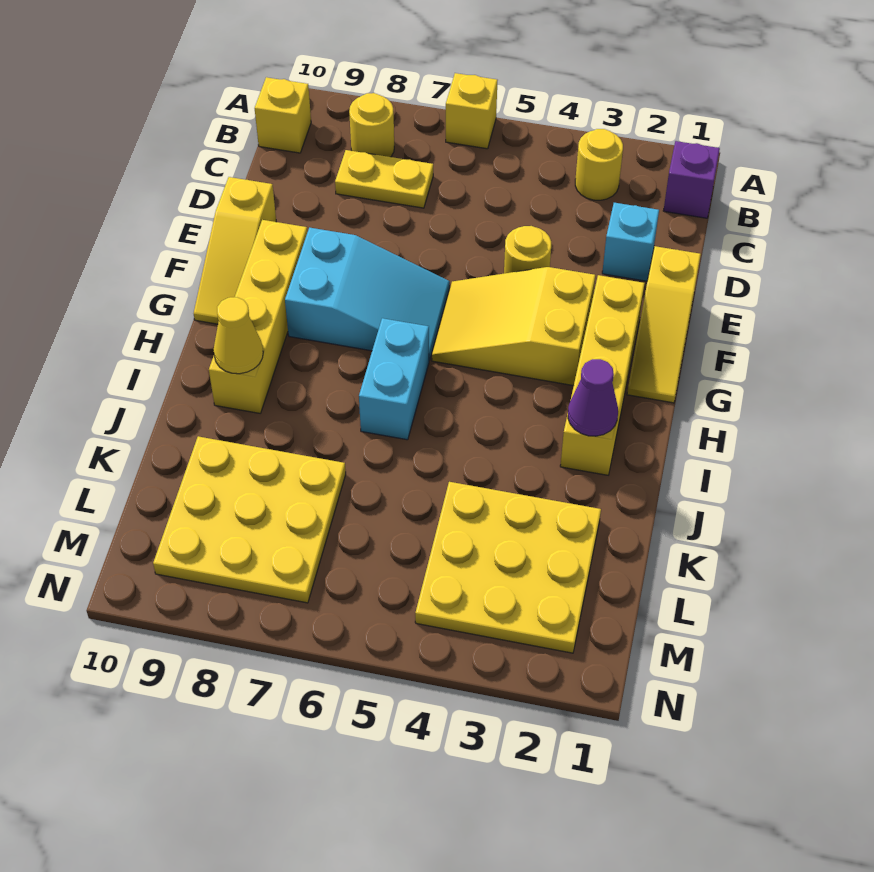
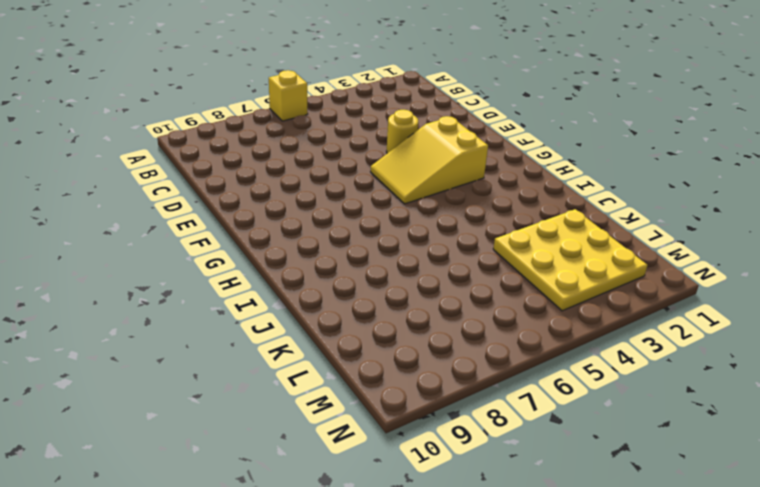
none -> purple brick B1 level 1
none -> yellow round brick B3 level 1
none -> yellow round brick B8 level 1

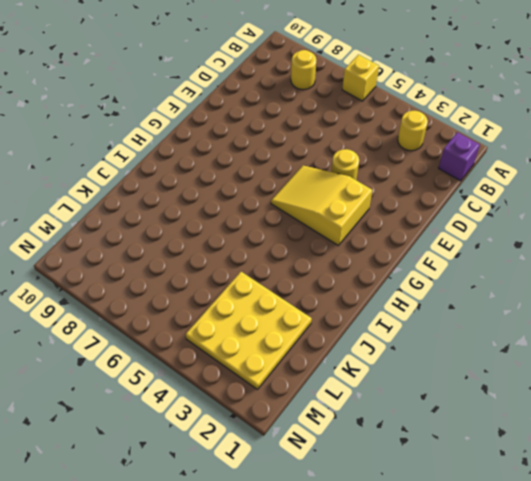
none -> yellow brick B10 level 1
none -> yellow plate C7:C8 level 1
none -> cyan brick D2 level 1

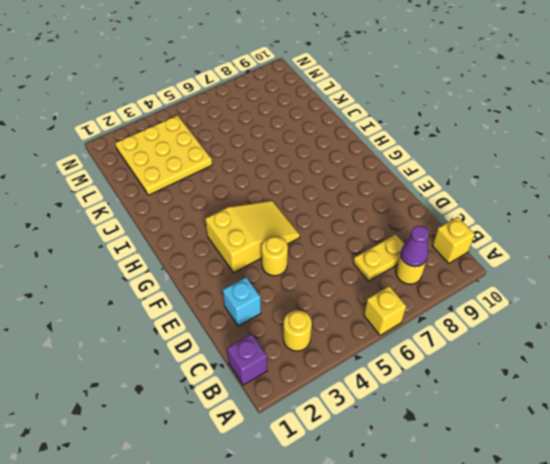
purple cone B8 level 2 -> purple cone I2 level 2
none -> yellow slope E1:G1 level 1 top E
none -> yellow slope E10:G10 level 1 top E
none -> yellow brick F2:I2 level 1

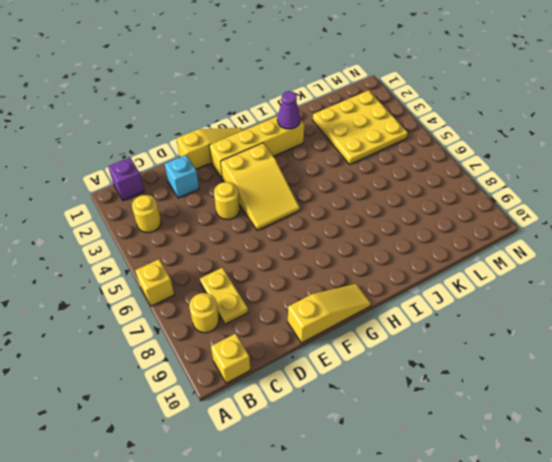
none -> cyan slope F6:G8 level 1 top 8
none -> yellow brick F9:I9 level 1
none -> cyan brick H6:I6 level 1

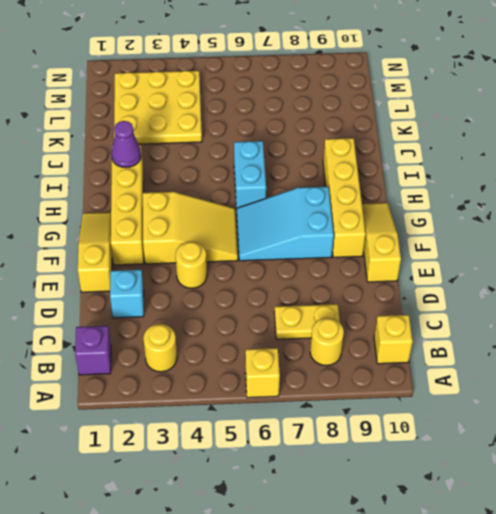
none -> yellow plate K7:M9 level 1
none -> yellow cone I9 level 2

